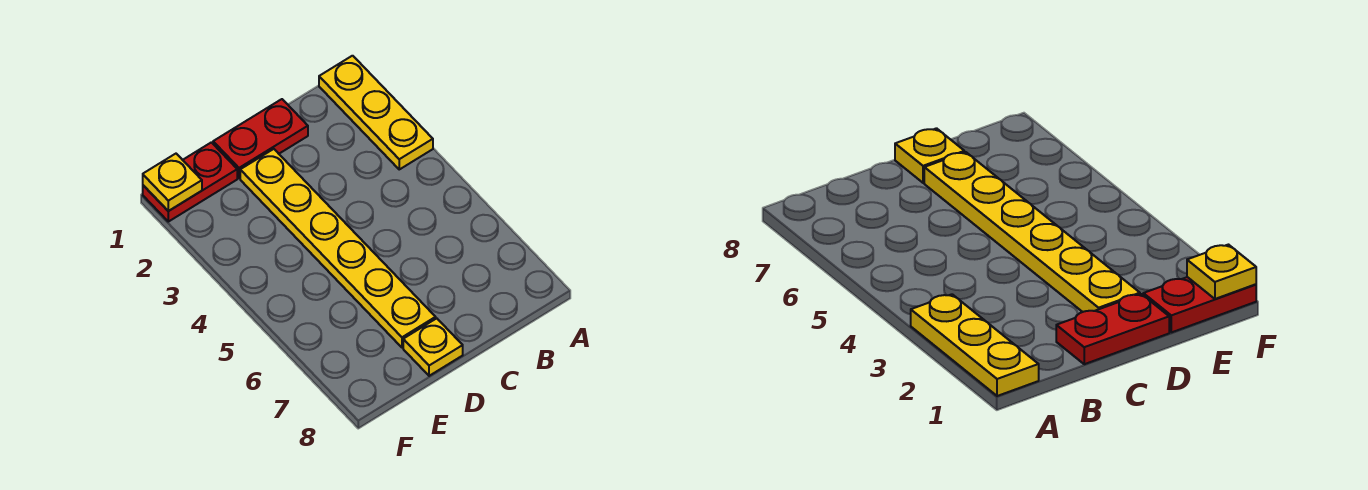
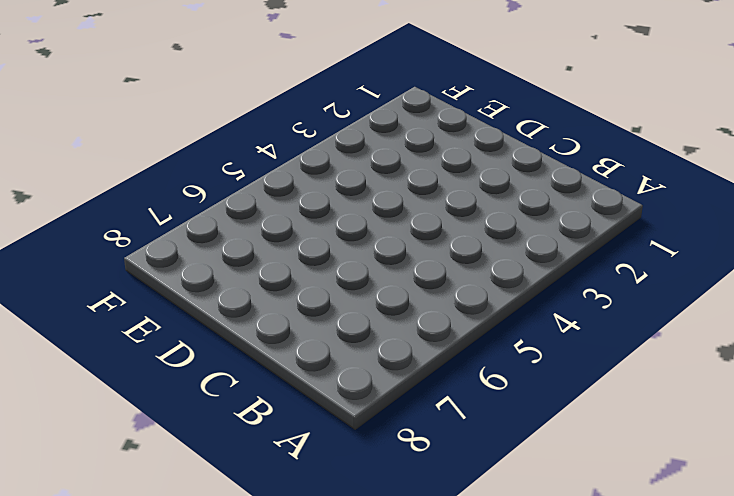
none -> yellow plate A1:A3 level 1
none -> red plate C1:D1 level 1

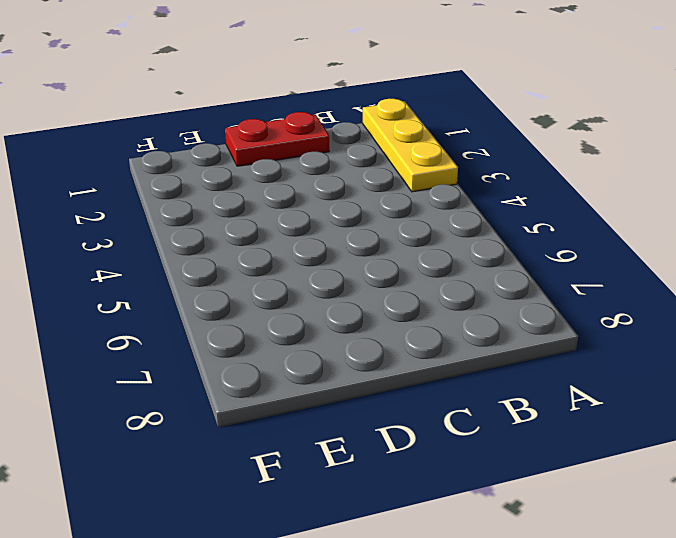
none -> yellow plate D2:D7 level 1
none -> yellow plate D8 level 1

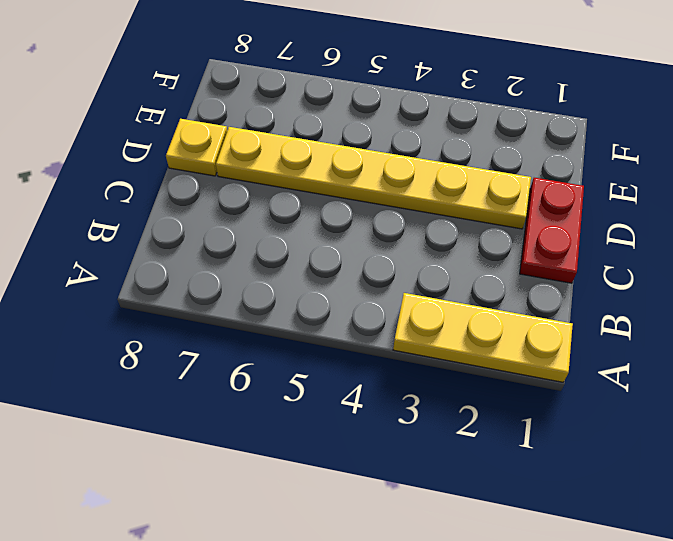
none -> red plate E1:F1 level 1
none -> yellow plate F1 level 2

